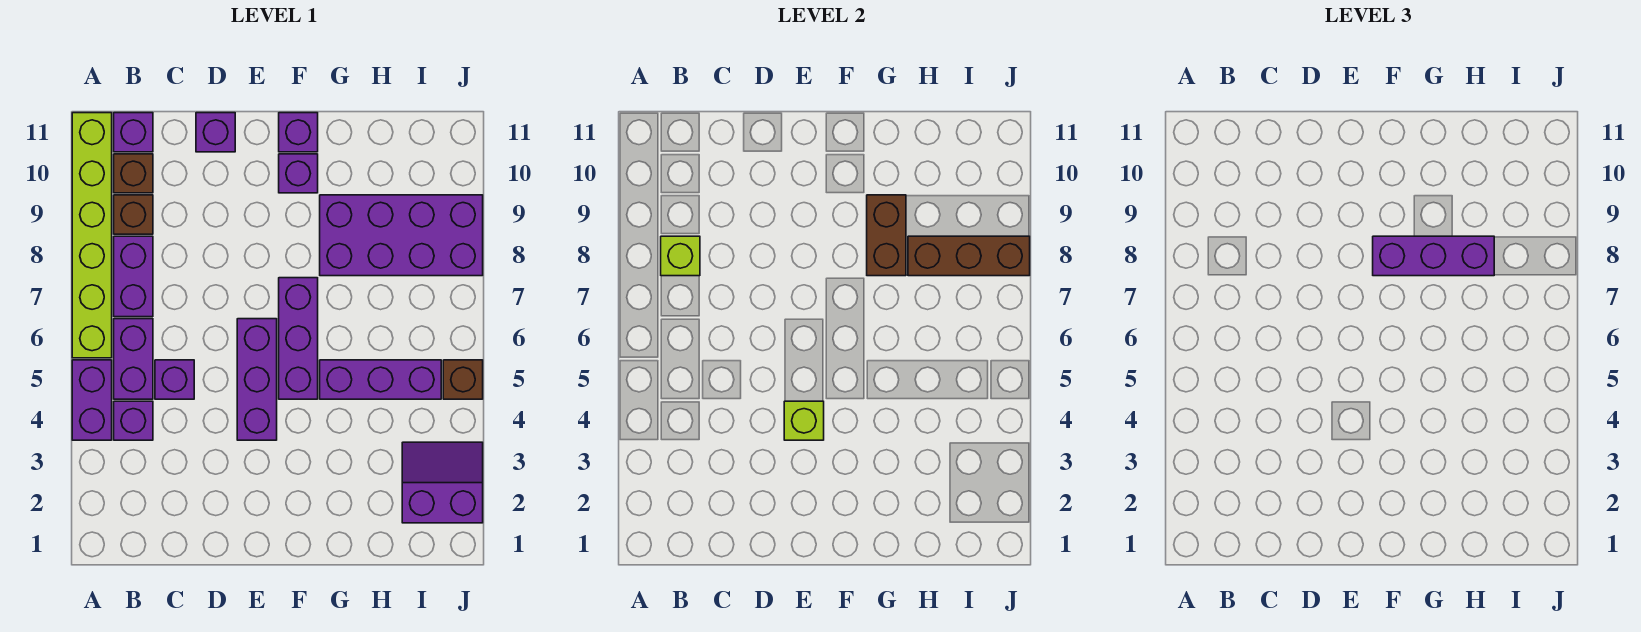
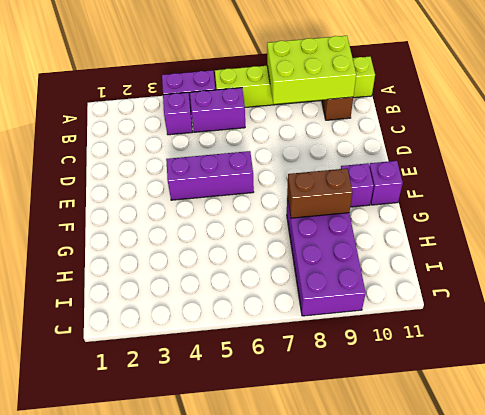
lime brick A8:B10 level 2 -> lime brick B8 level 2
none -> purple brick B7:B8 level 1
none -> brown brick B9 level 1
none -> purple brick B11 level 1

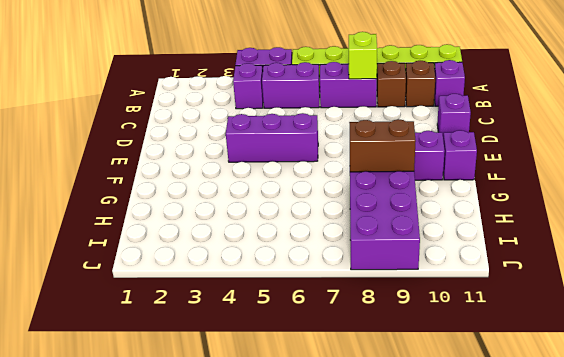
none -> purple brick C5 level 1
none -> purple brick F5:F7 level 1
none -> purple brick G5:I5 level 1

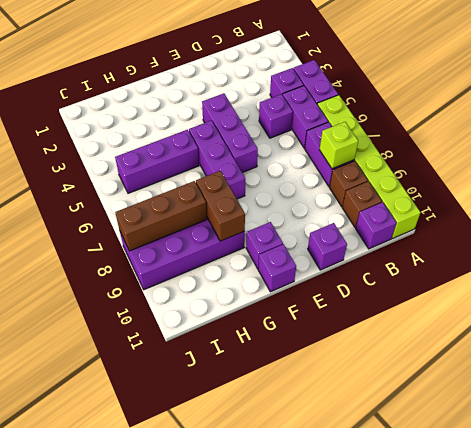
none -> purple slope I2:J3 level 1 top 2
none -> brown brick J5 level 1
none -> lime brick E4 level 2

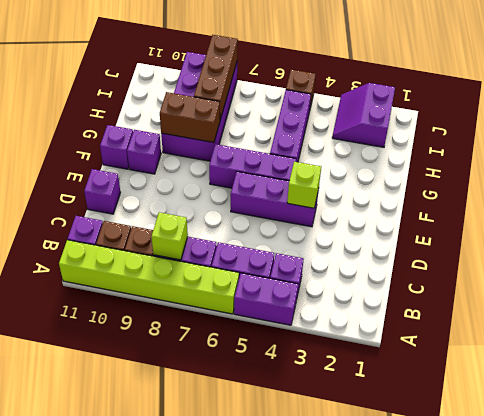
none -> purple brick C5 level 1
none -> purple brick F8:H8 level 3

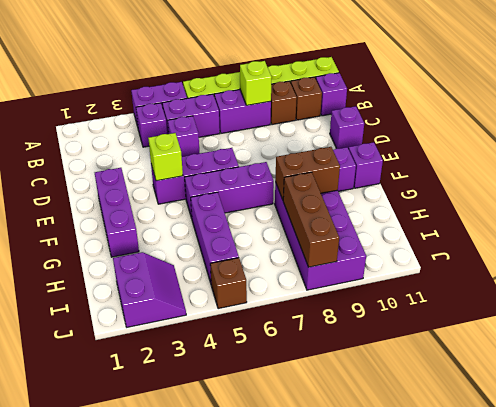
purple brick E2:G2 level 1 -> purple brick F8:H8 level 3

